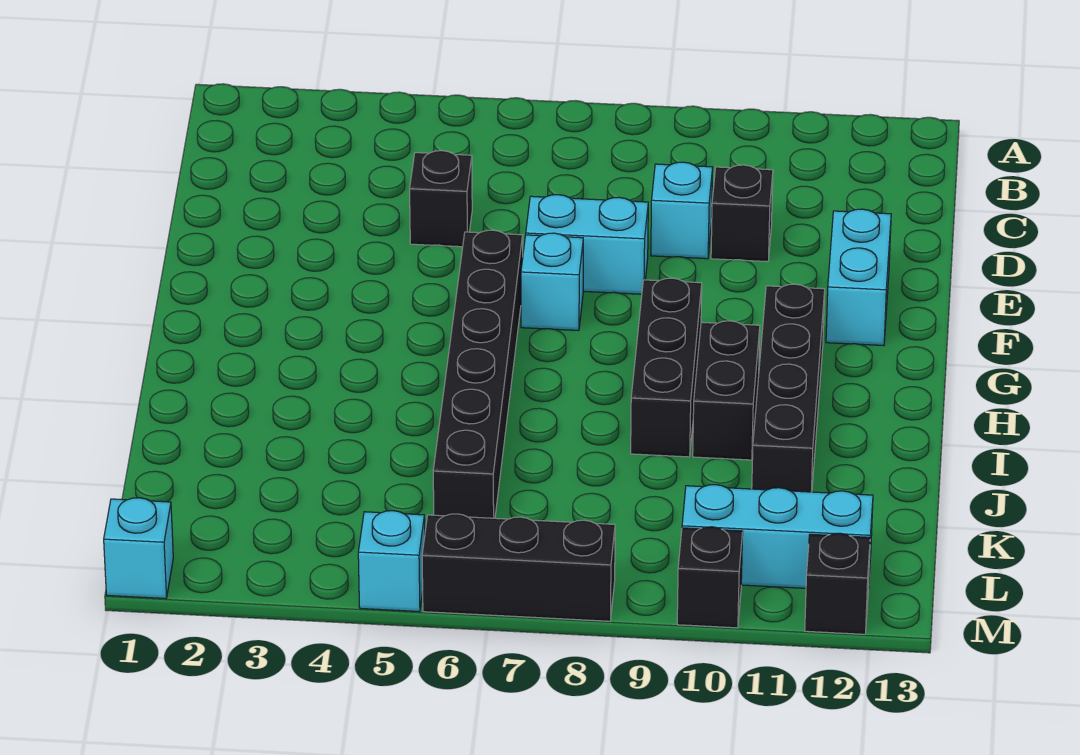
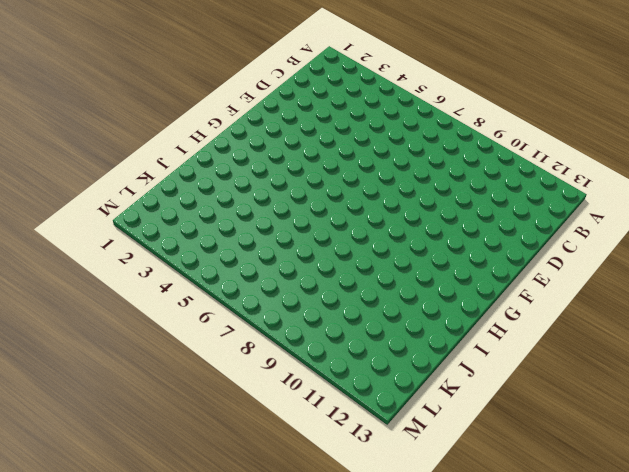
none -> black brick D5 level 1
none -> cyan brick D9 level 1
none -> black brick D10 level 1

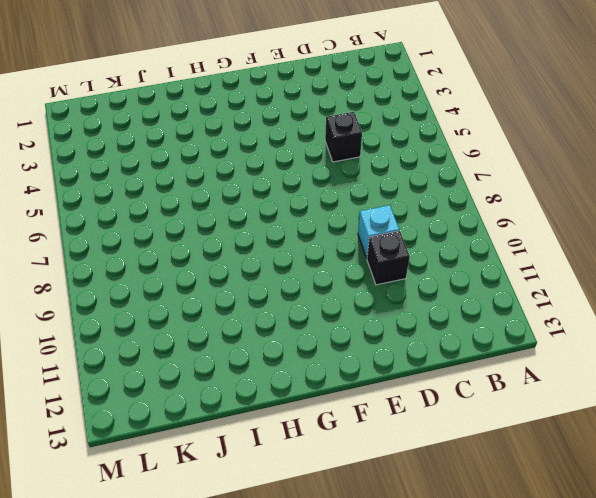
none -> cyan brick E7:E8 level 1
none -> cyan brick E12:F12 level 1
none -> black brick F6:K6 level 1

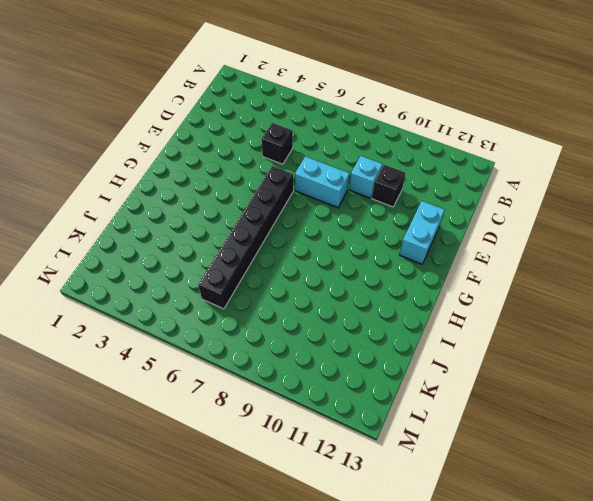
none -> cyan brick F7 level 1
none -> black brick G9:I9 level 1
none -> black brick G11:J11 level 1

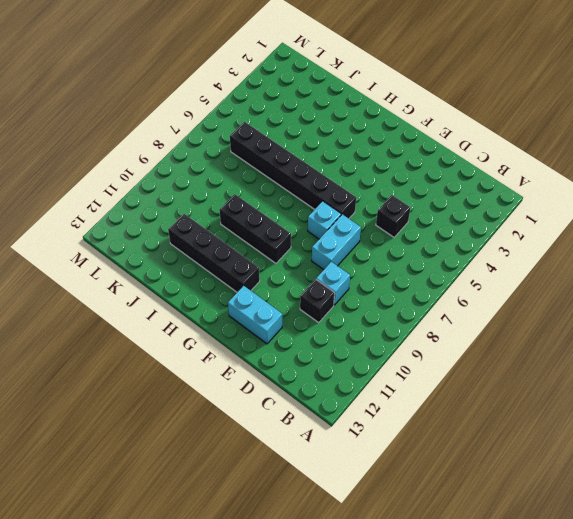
none -> black brick H10:I10 level 1
none -> cyan brick L10:L12 level 1
none -> cyan brick M1 level 1

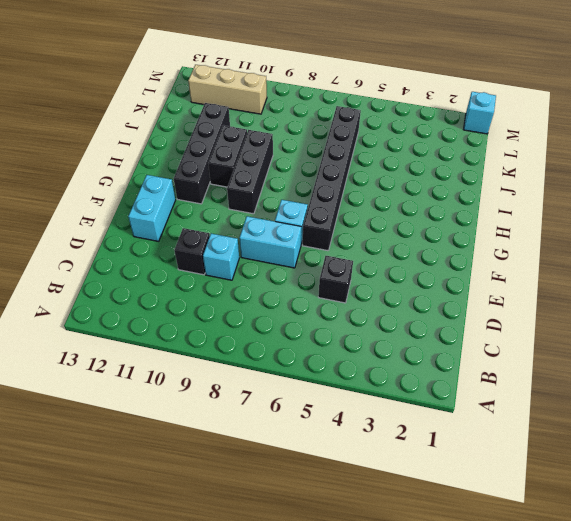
tan brick L10:L12 level 1 -> cyan brick L10:L12 level 1
none -> cyan brick M5 level 1
none -> black brick M6:M8 level 1
none -> black brick M10 level 1

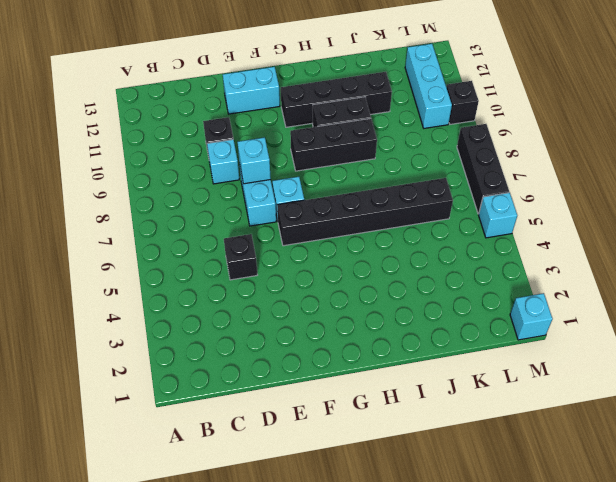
cyan brick E8 level 2 -> none
none -> black brick M12 level 1

